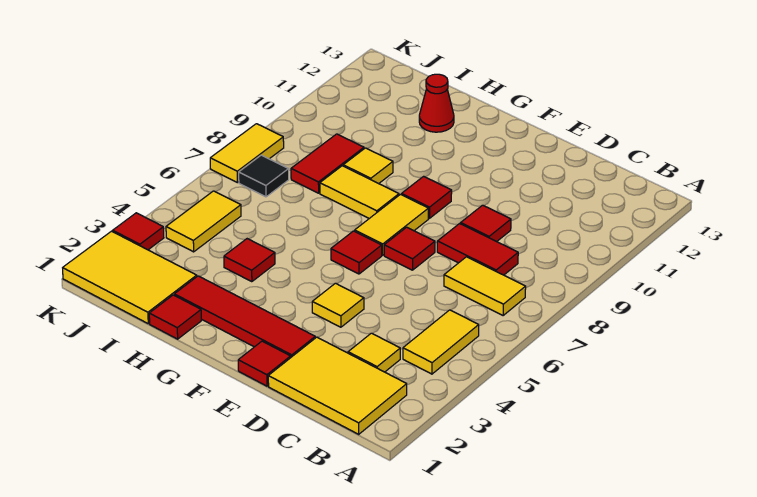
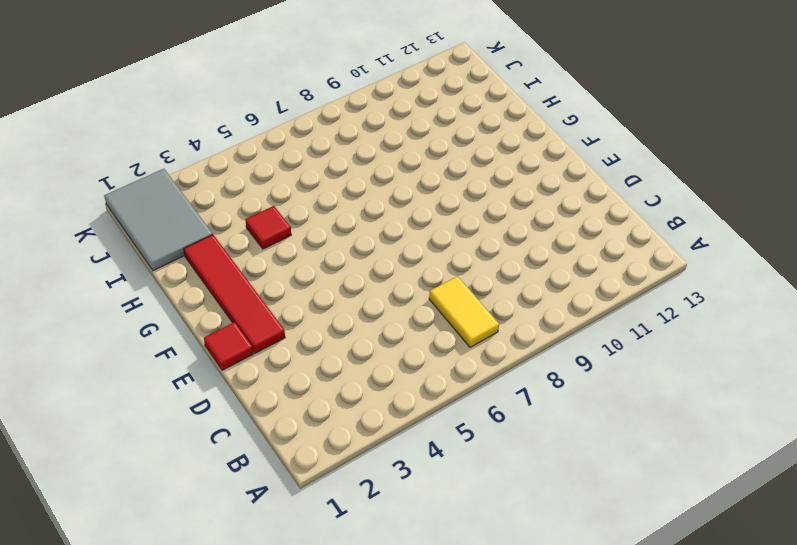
grey tile I1:K2 level 1 -> yellow tile I1:K2 level 1
none -> yellow tile B1:D2 level 1
none -> yellow tile B4:B5 level 1
none -> yellow tile C3 level 1

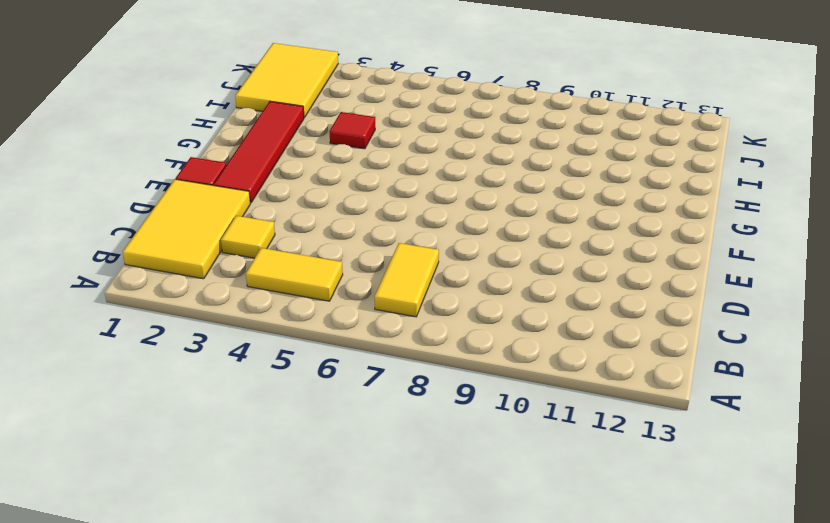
none -> red tile C8:D8 level 1
none -> red tile D9 level 1
none -> yellow tile E4 level 1

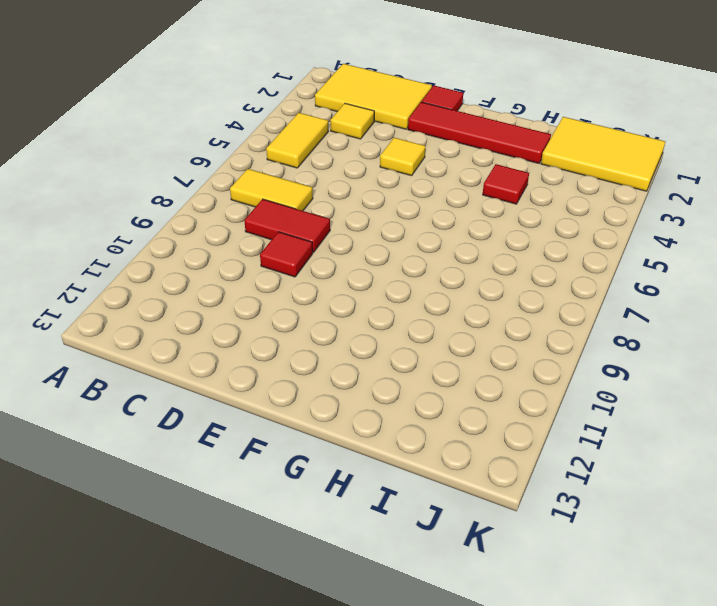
none -> red tile E7 level 1
none -> red tile F6 level 1
none -> yellow tile F7:F8 level 1

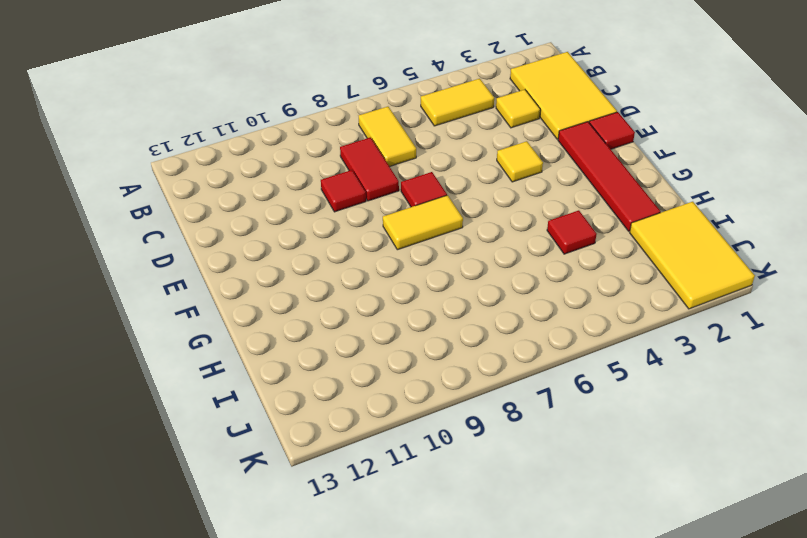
none -> red tile F6 level 1
none -> red tile F9 level 1
none -> yellow tile G8:H8 level 1

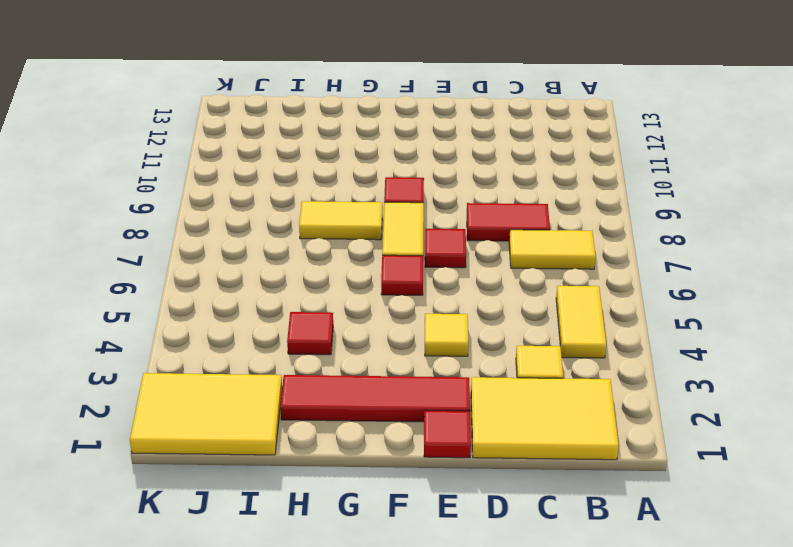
none -> red tile D9 level 1
none -> red tile H1 level 1
none -> yellow tile H9 level 1

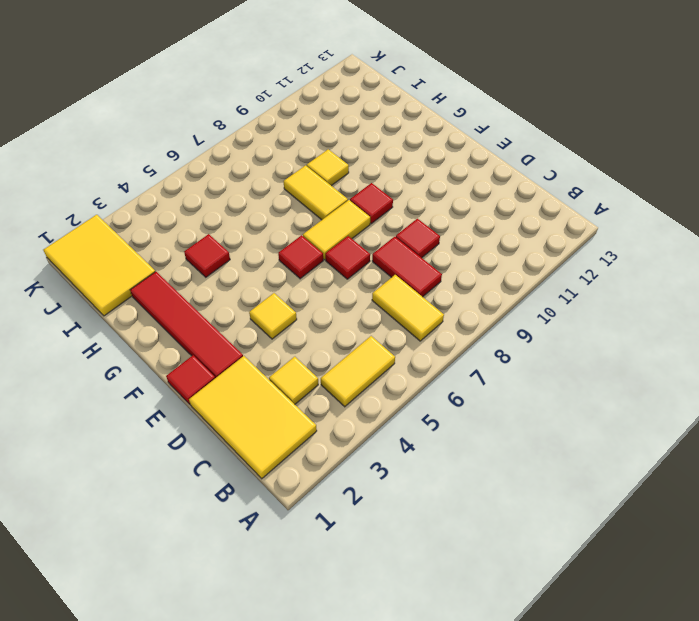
none -> red tile H1 level 1
none -> red cone H12 level 1
none -> red tile I8:I9 level 1

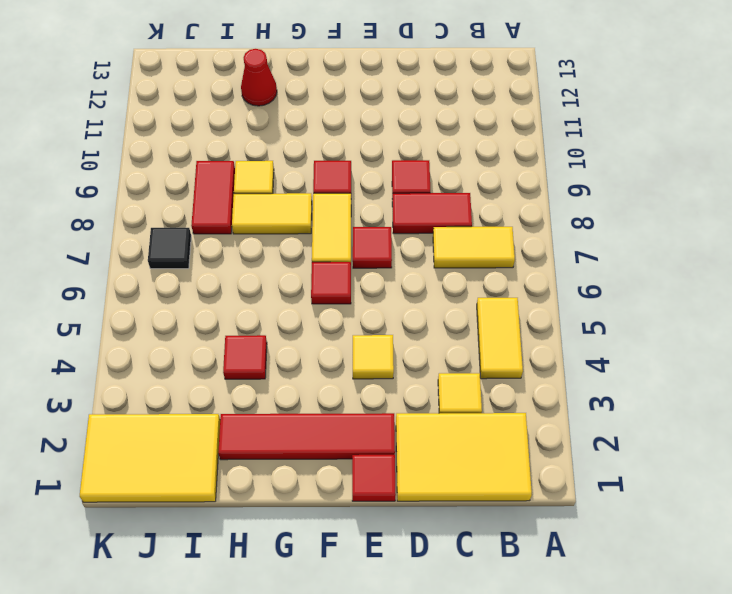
none -> red tile H1 level 1
none -> yellow tile J4:J5 level 1
none -> red tile K3 level 1

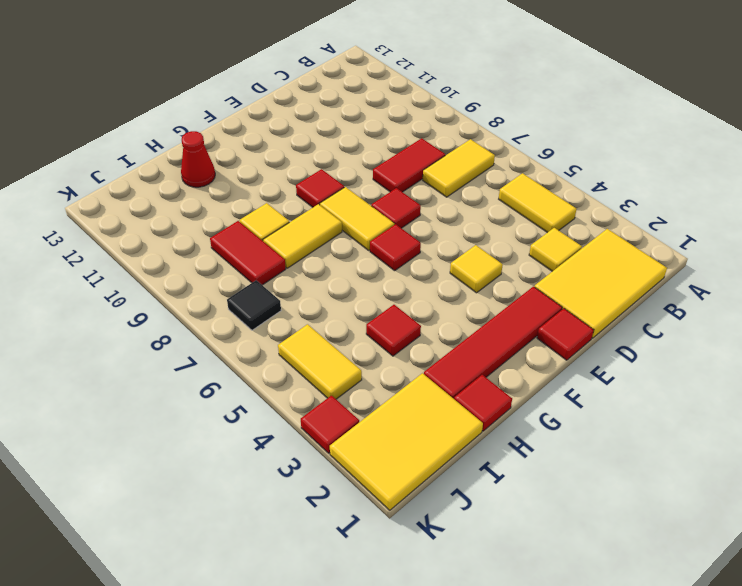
none -> red tile D9 level 1
none -> yellow tile K7:K8 level 1

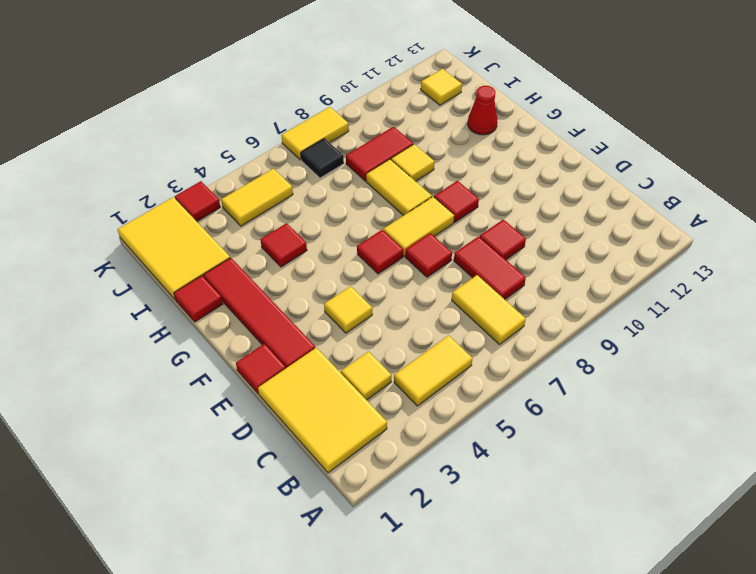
yellow tile J12 level 1 -> none

